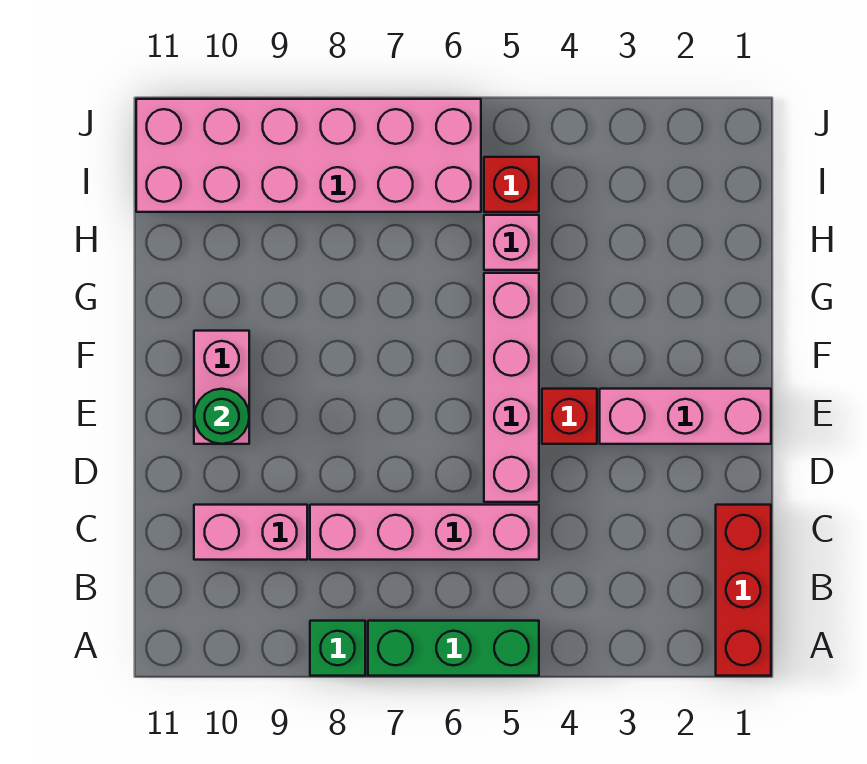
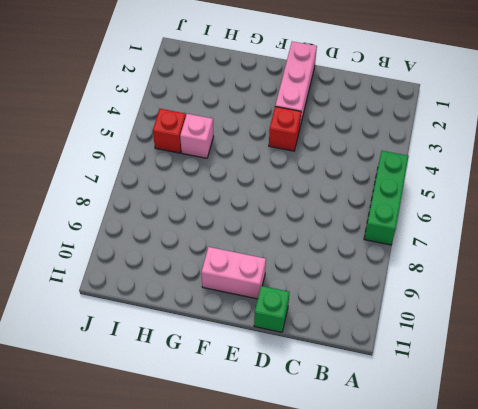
green brick D11 level 1 -> green brick A8 level 1
none -> red brick A1:C1 level 1
none -> pink brick C5:C8 level 1
none -> pink brick C9:C10 level 1

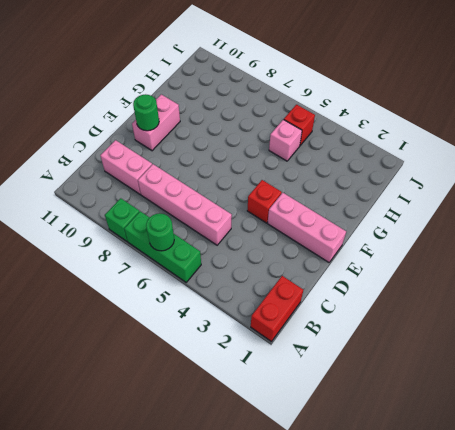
red brick A1:B1 level 1 -> red brick A1:C1 level 1
green round brick A6 level 2 -> none
none -> pink brick D5:G5 level 1
none -> pink brick I6:J11 level 1

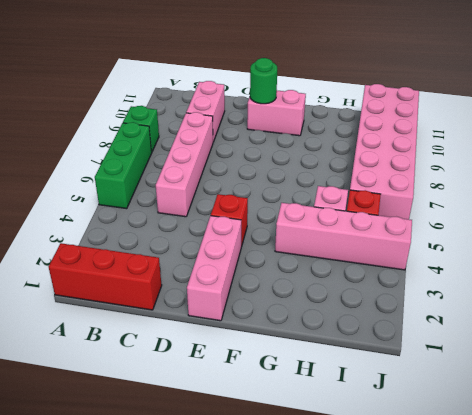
pink brick G4:J4 level 1 -> pink brick D5:G5 level 1

